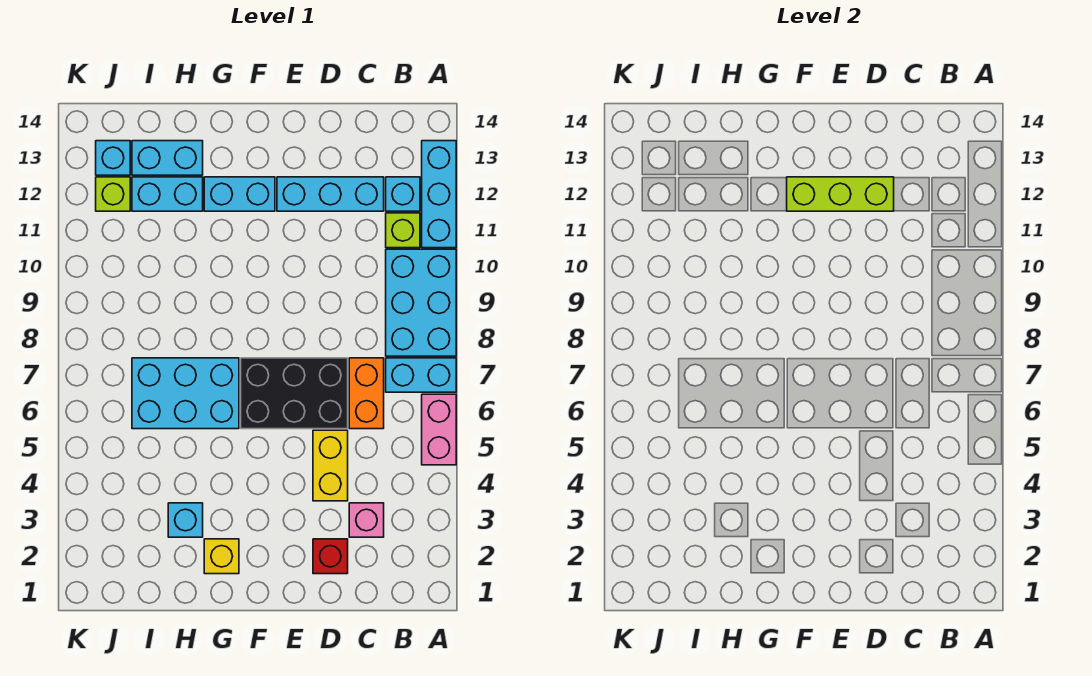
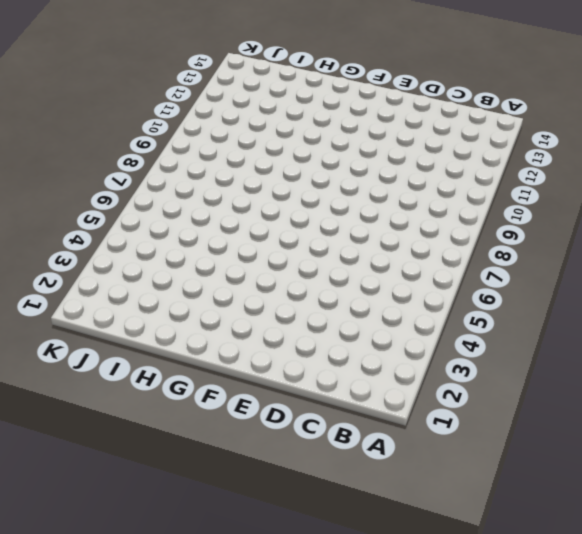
none -> pink brick A5:A6 level 1
none -> cyan brick A7:B7 level 1
none -> cyan brick A8:B10 level 1

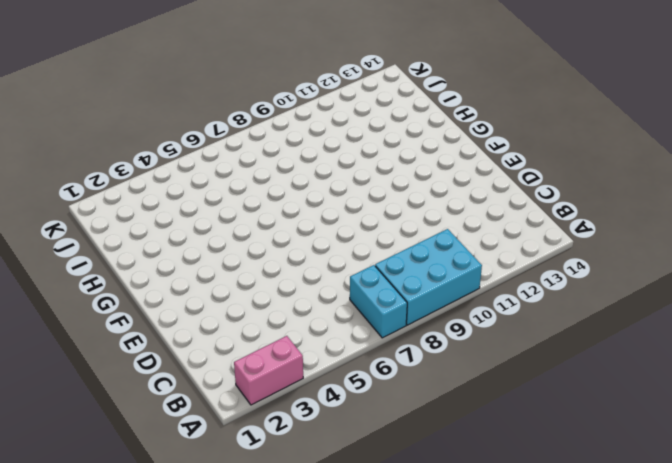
pink brick A2:A3 level 1 -> pink brick A5:A6 level 1
none -> cyan brick A11:A13 level 1
none -> lime brick B11 level 1
none -> cyan brick B12 level 1

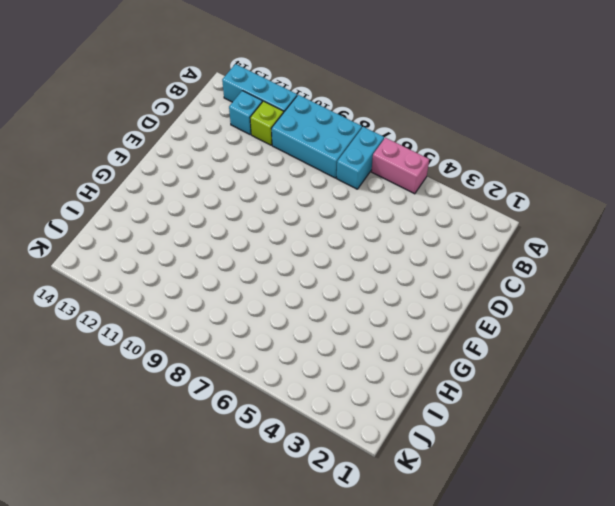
none -> pink brick C3 level 1
none -> orange brick C6:C7 level 1
none -> cyan brick C12:E12 level 1

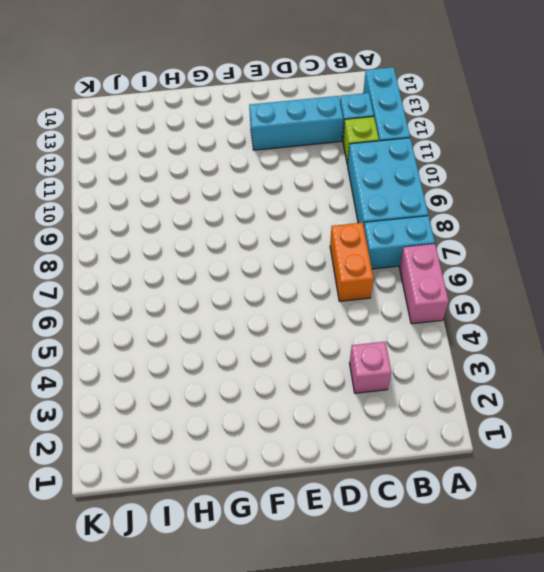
none -> red brick D2 level 1
none -> yellow brick D4:D5 level 1
none -> black brick D6:F7 level 1

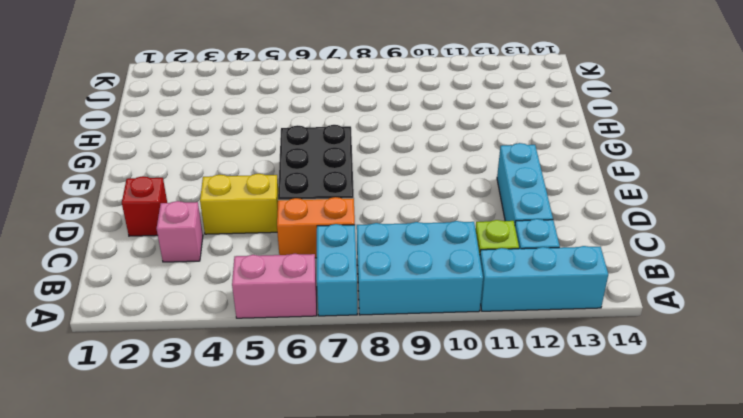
none -> cyan brick F12:G12 level 1
none -> yellow brick G2 level 1
none -> cyan brick G6:I7 level 1

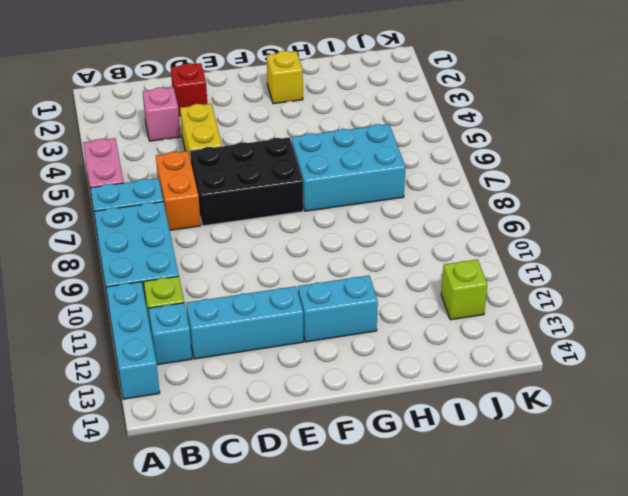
none -> cyan brick H3 level 1
none -> cyan brick H12:I12 level 1
none -> cyan brick H13:I13 level 1

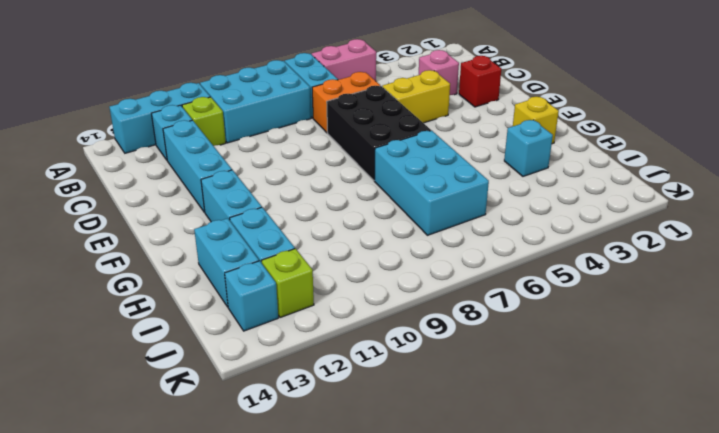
none -> lime brick D12:F12 level 2

